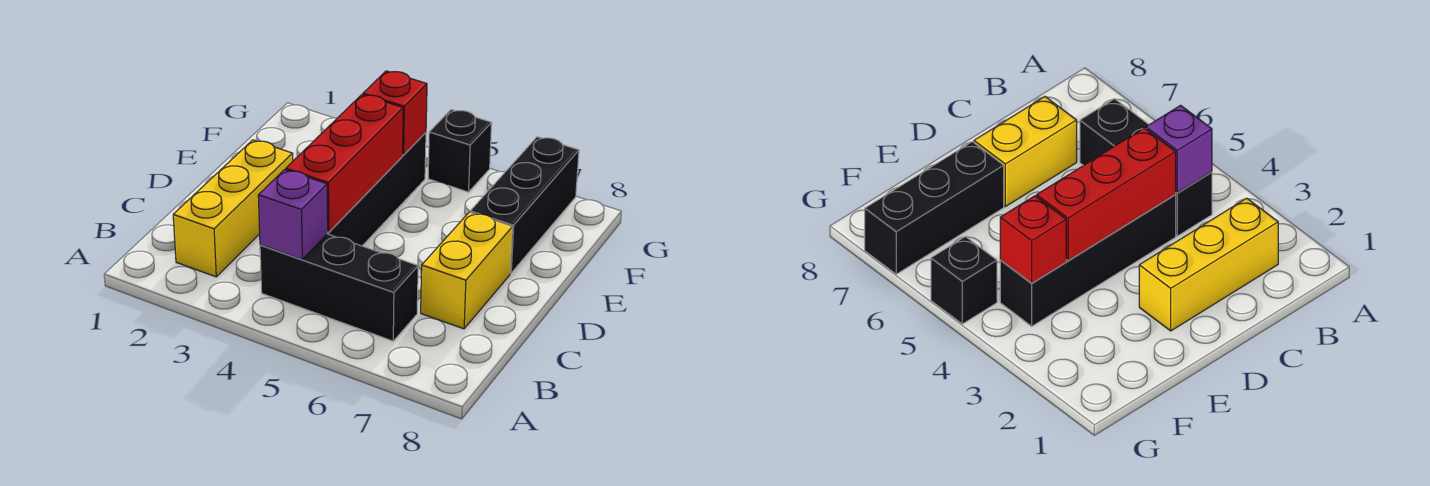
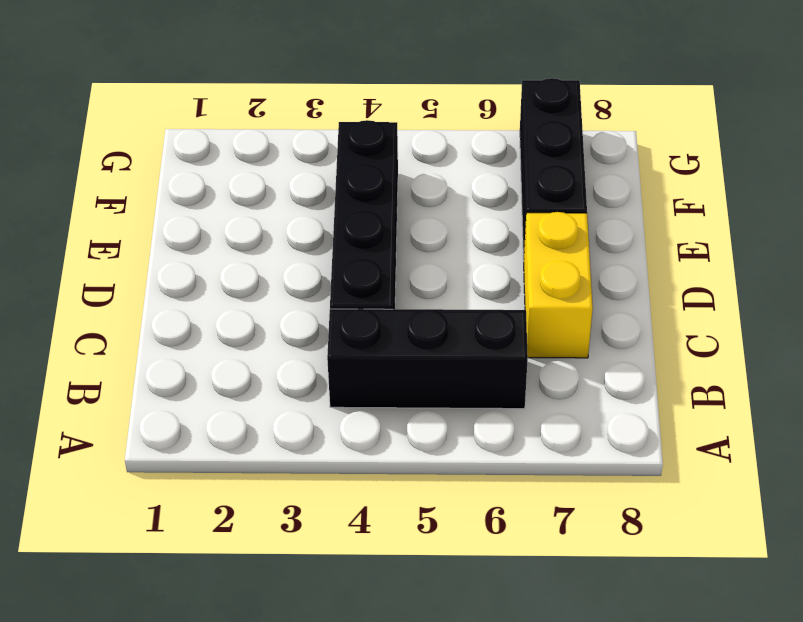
none -> yellow brick B2:D2 level 1
none -> black brick G5 level 1

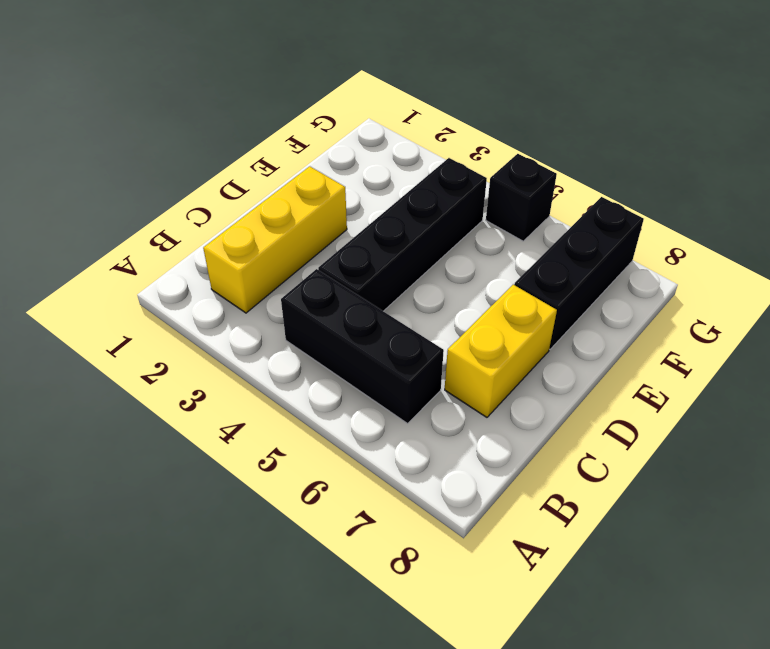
none -> purple brick B4 level 2
none -> red brick C4:E4 level 2

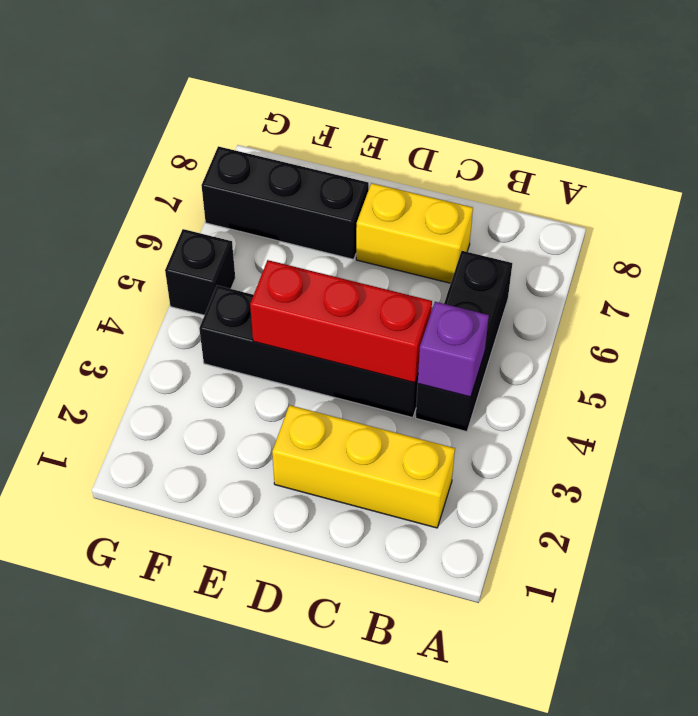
none -> red brick F4 level 2

